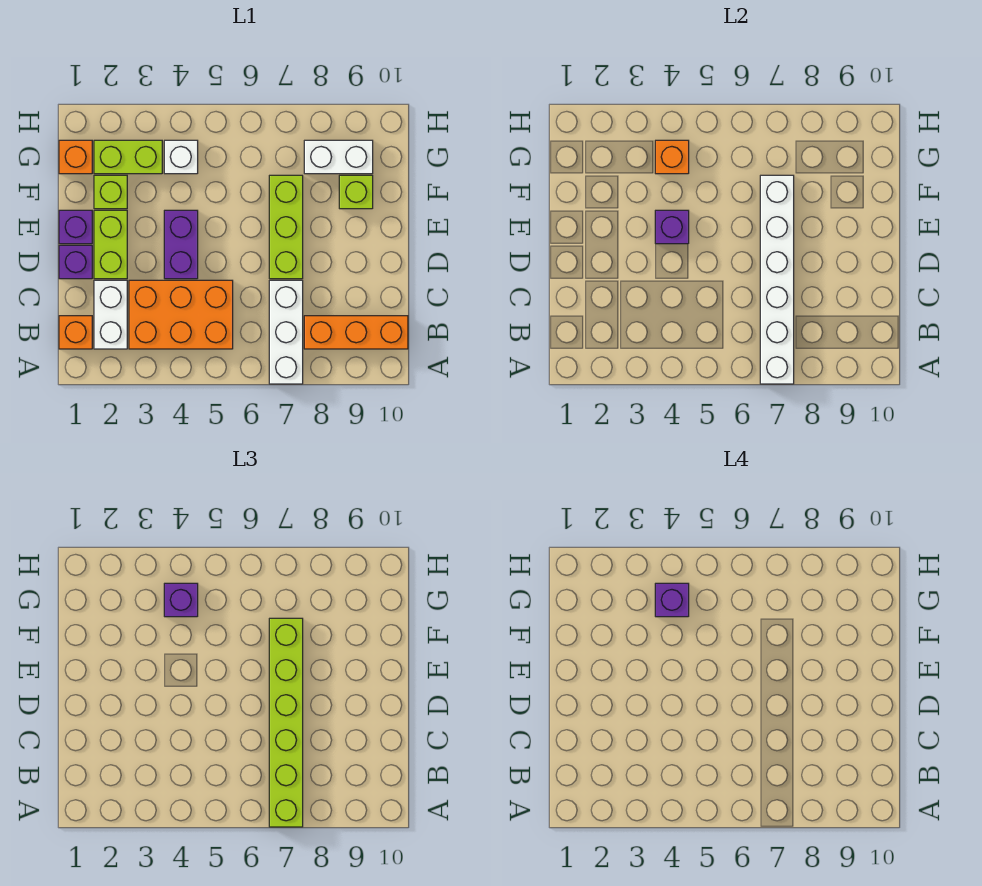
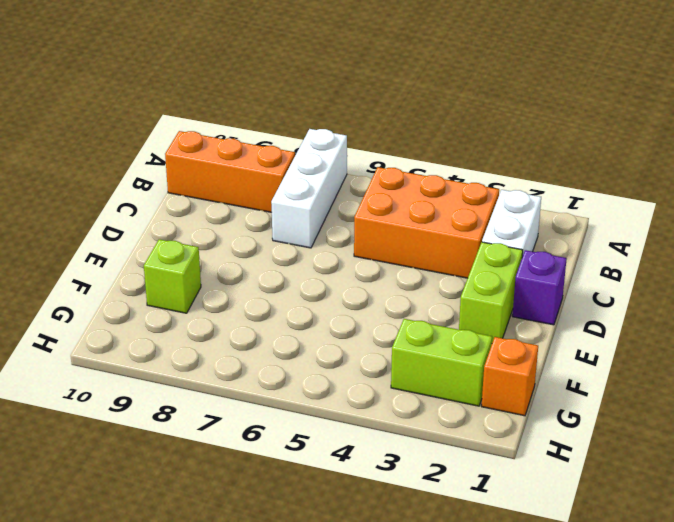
none -> orange brick B1 level 1
none -> purple brick D4:E4 level 1
none -> lime brick D7:F7 level 1

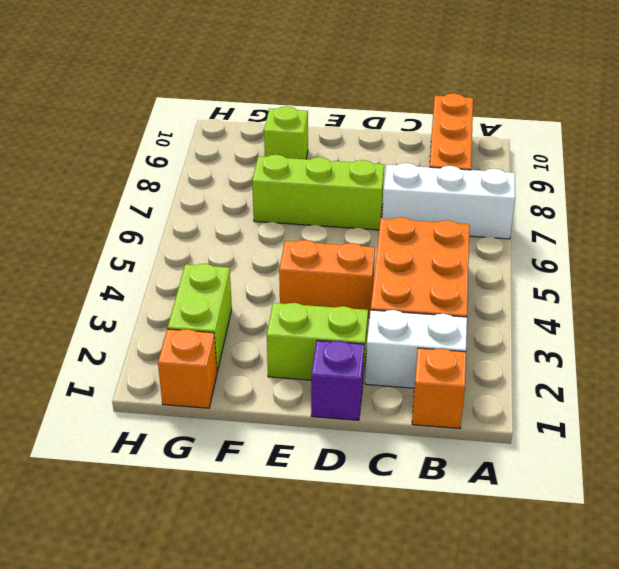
orange brick D4:E4 level 1 -> purple brick D4:E4 level 1
none -> purple brick E1 level 1
none -> lime brick F2 level 1
none -> white brick G4 level 1

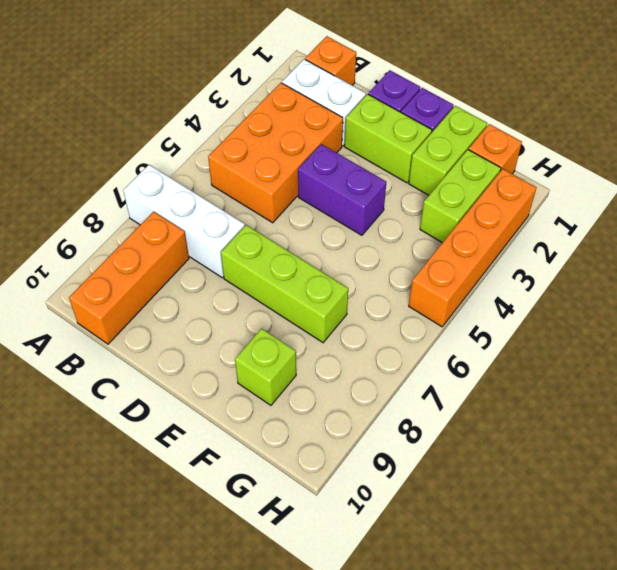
lime brick F1:F2 level 1 -> lime brick F2 level 1
orange brick H2:H5 level 1 -> none
none -> white brick G4 level 1
none -> white brick G8:G9 level 1
none -> white brick A7:F7 level 2

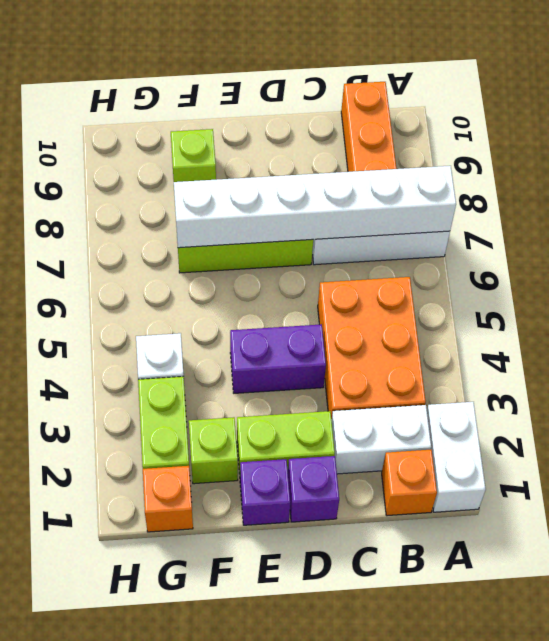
white brick A1:A2 level 1 -> white brick G8:G9 level 1
none -> purple brick E4 level 2
none -> orange brick G4 level 2
none -> lime brick A7:F7 level 3

